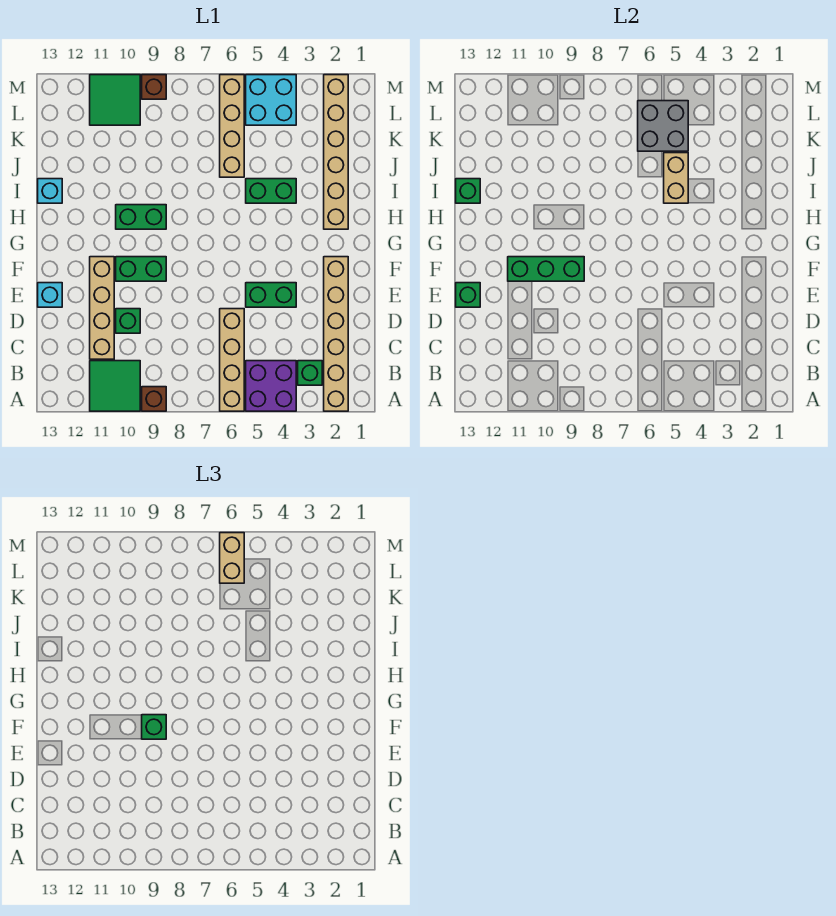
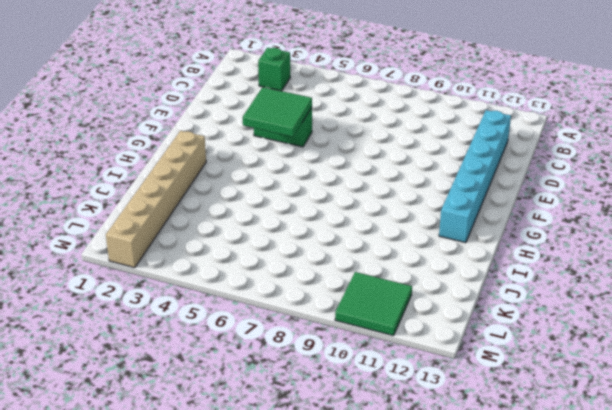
cyan brick C12:H12 level 1 -> none
green tile E4:F5 level 2 -> green tile A10:B11 level 1
none -> tan brick A2:F2 level 1
none -> purple brick A4:B5 level 1
none -> tan brick A6:D6 level 1

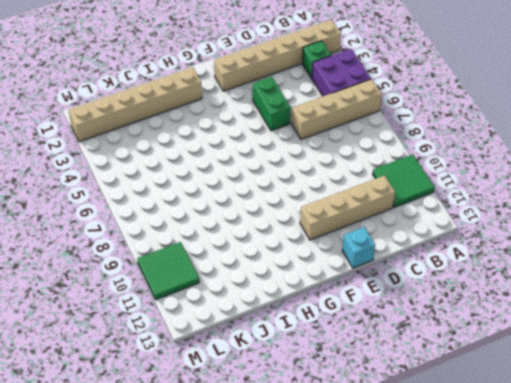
none -> brown brick A9 level 1
none -> green brick D10 level 1
none -> green brick F9:F10 level 1

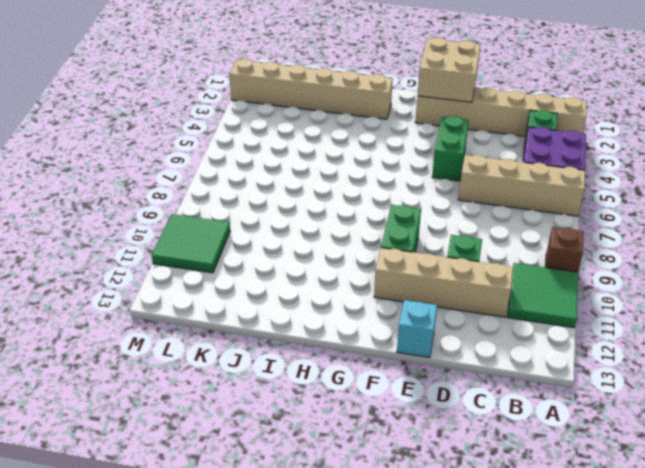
tan brick E1:F2 level 2 -> none
none -> green brick H9:H10 level 1
none -> green brick I4:I5 level 1
none -> cyan brick I13 level 1

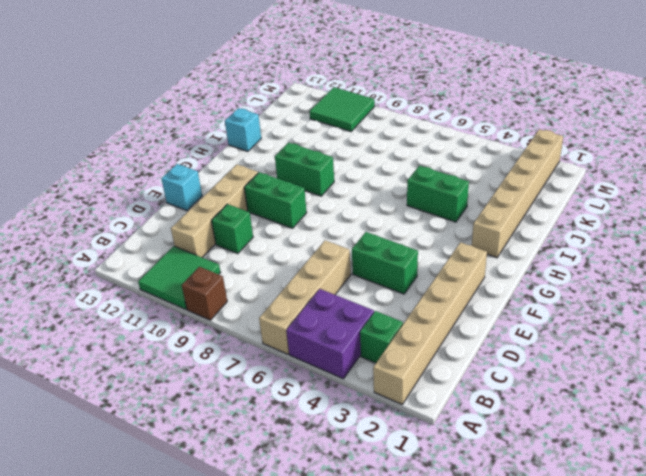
none -> tan brick J6:M6 level 1
none -> cyan brick L4:M5 level 1
none -> brown brick M9 level 1

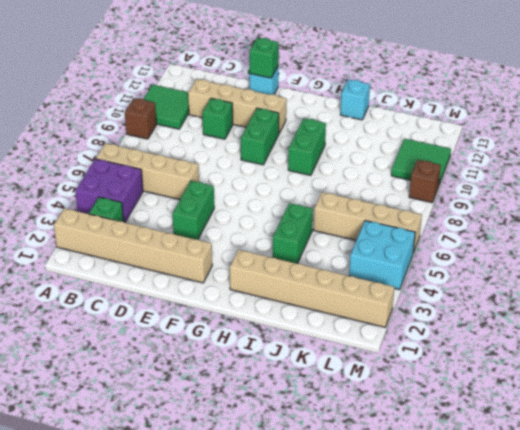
none -> green brick F9:F11 level 2
none -> tan brick I5:J5 level 2
none -> green brick I13 level 2

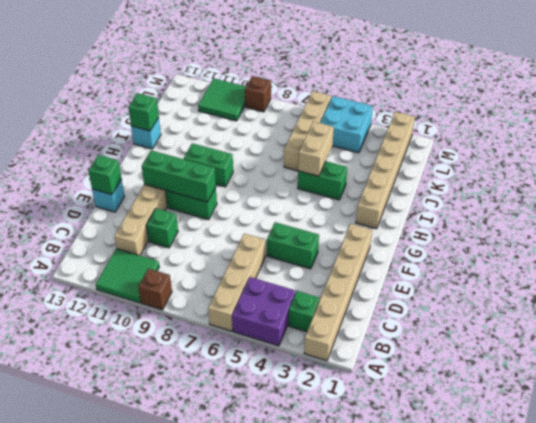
none -> grey brick K5:L6 level 2
none -> green brick F9 level 3
none -> tan brick L6:M6 level 3

